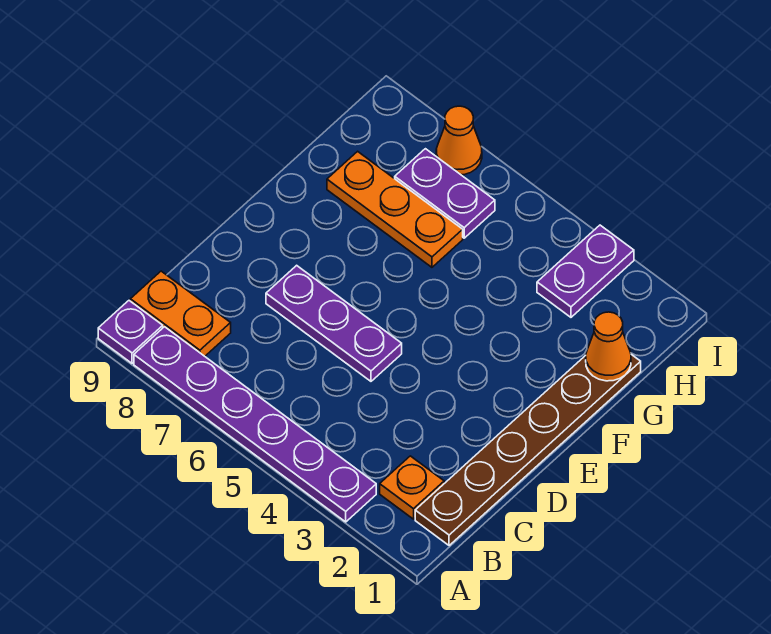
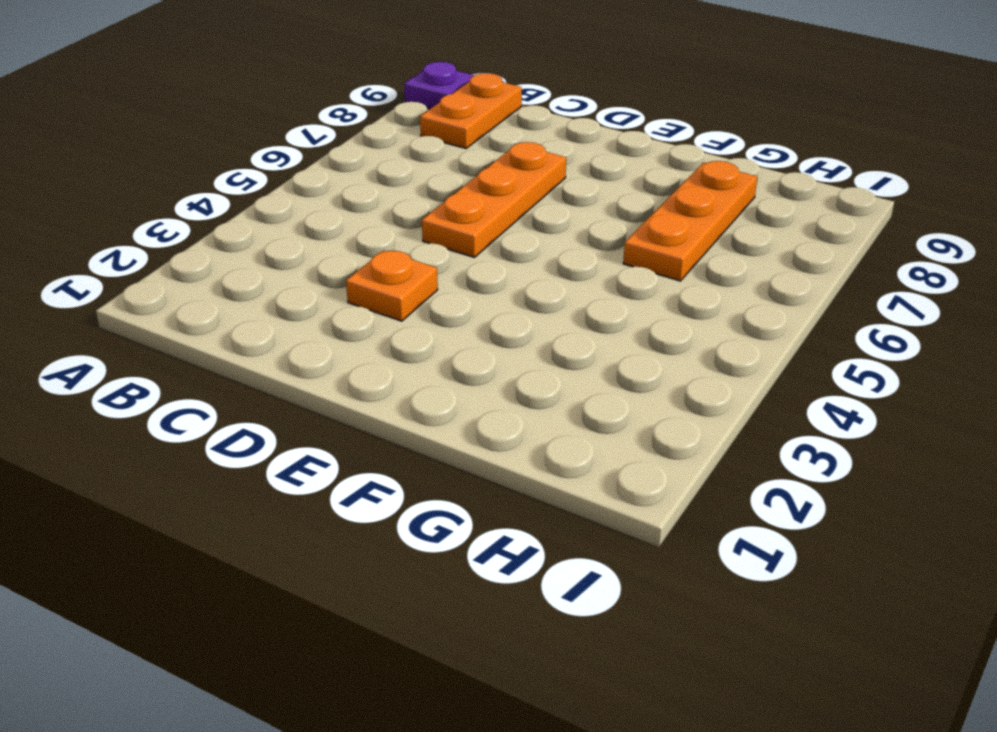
orange plate D3 level 1 -> orange plate B2 level 1
orange plate D5:D7 level 1 -> purple plate D5:D7 level 1
none -> purple plate A3:A8 level 1
none -> brown plate B1:G1 level 1

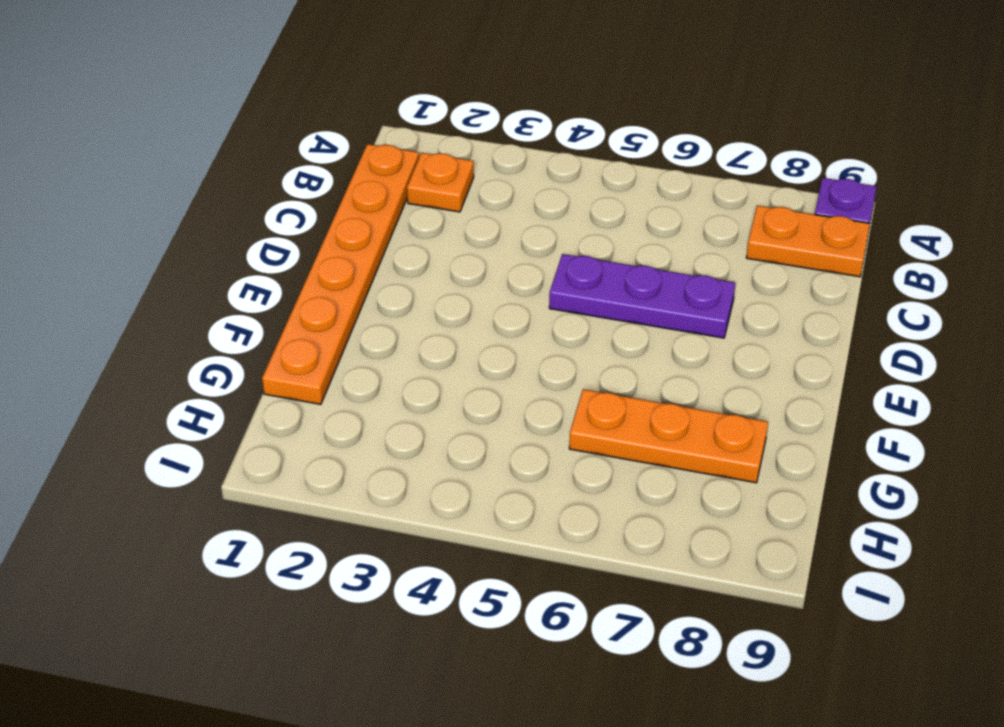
orange plate B1:G1 level 1 -> brown plate B1:G1 level 1
none -> purple plate A3:A8 level 1
none -> purple plate H3:I3 level 1

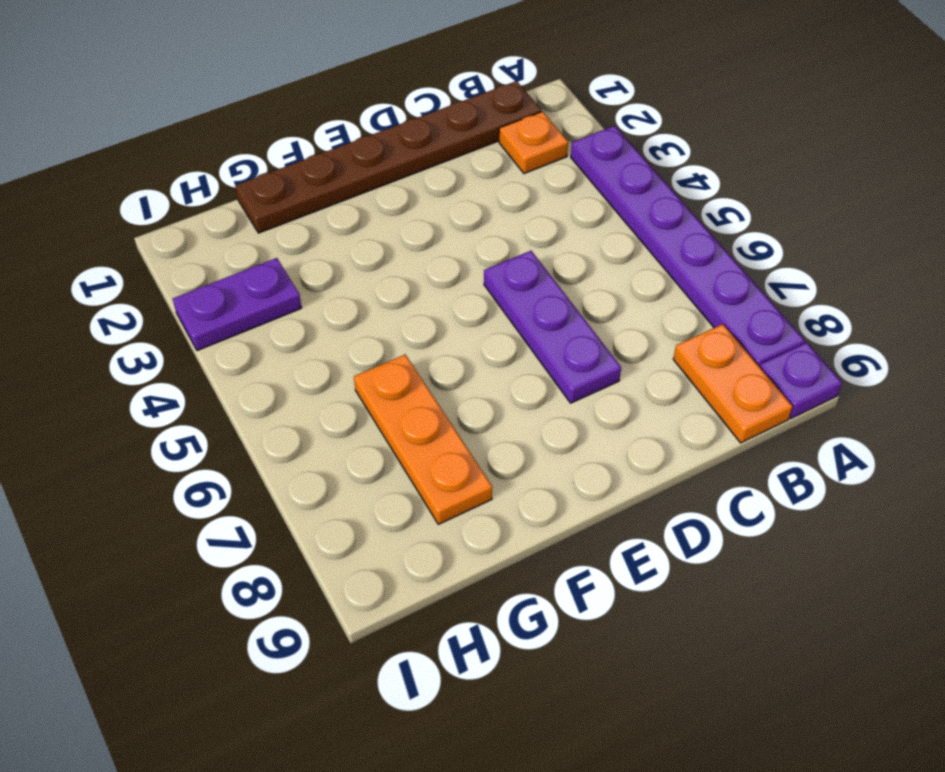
none -> purple plate H6:H7 level 1
none -> orange cone I7 level 1

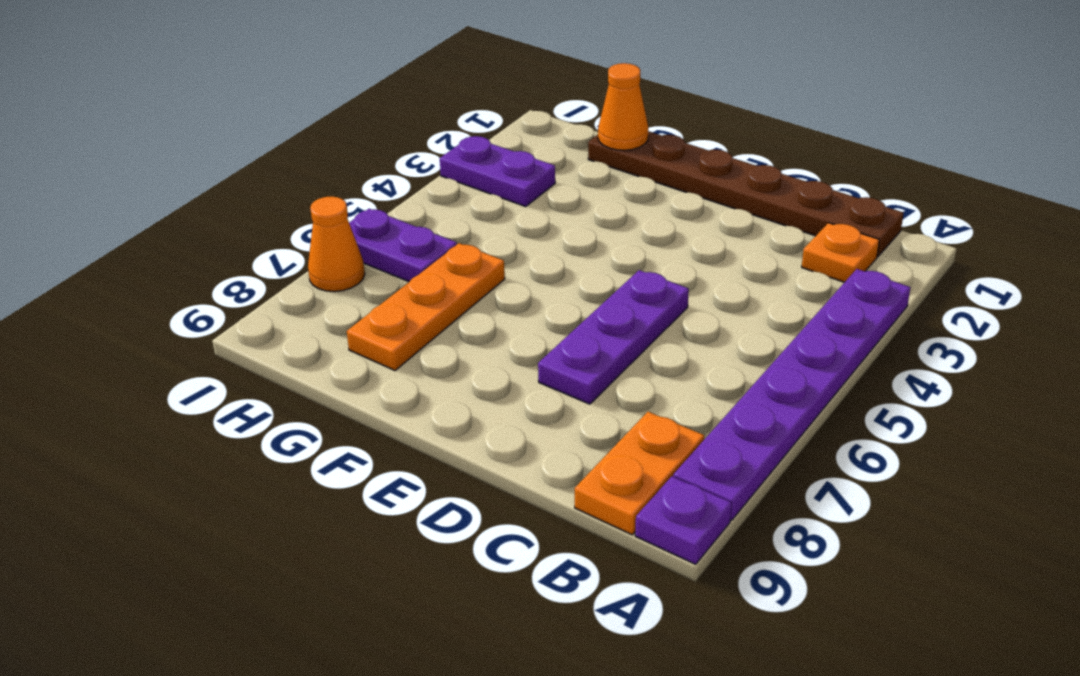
purple plate H6:I6 level 1 -> purple plate H6:H7 level 1

